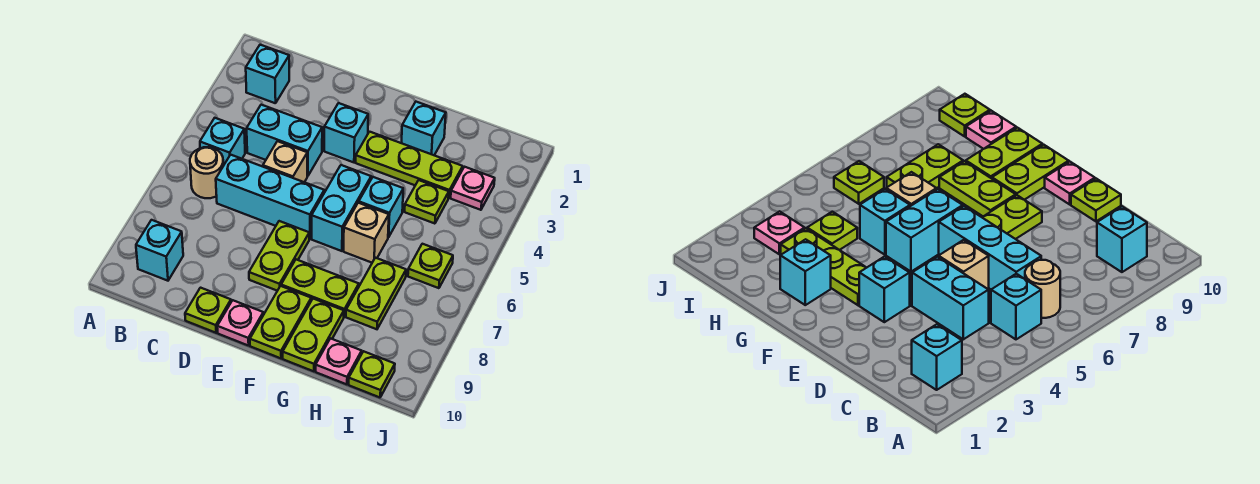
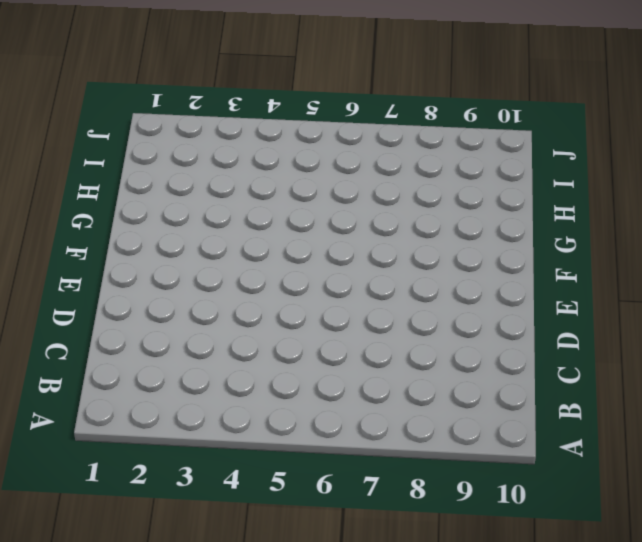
none -> cyan brick B2 level 1
none -> cyan brick B5 level 1
none -> tan round brick B6 level 1

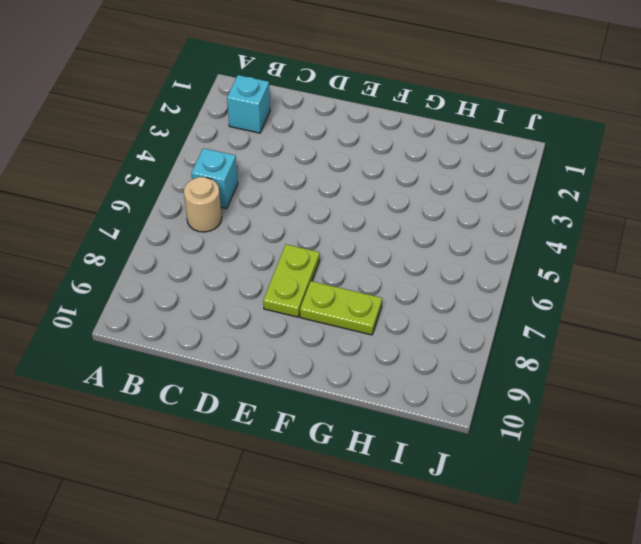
none -> cyan brick B9 level 1
none -> cyan brick C4:D4 level 1
none -> cyan brick C6:E6 level 1

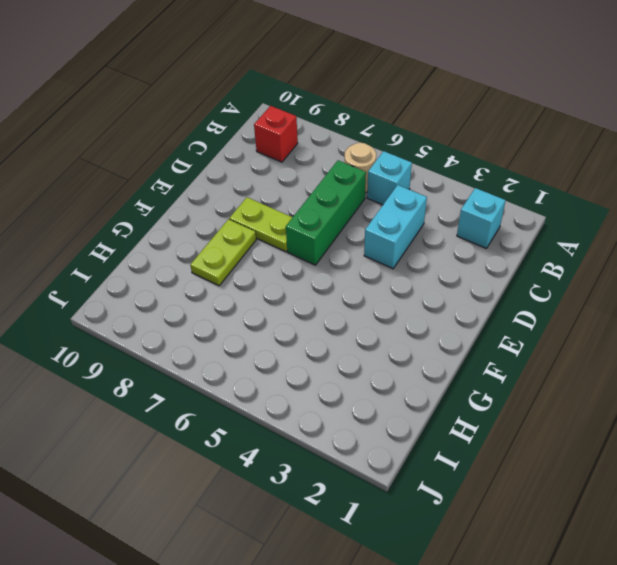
red brick B9 level 1 -> cyan brick B9 level 1
green brick C6:E6 level 1 -> cyan brick C6:E6 level 1
none -> tan brick D5 level 1
none -> lime plate D10 level 1
none -> cyan brick E3 level 1

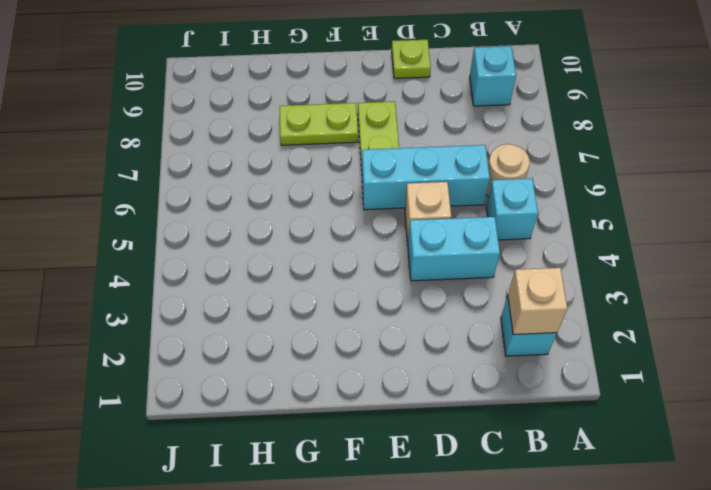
tan brick B2 level 2 -> tan brick G6 level 1
none -> cyan brick E3 level 1
none -> pink plate E10 level 1
none -> lime plate F3:H3 level 1

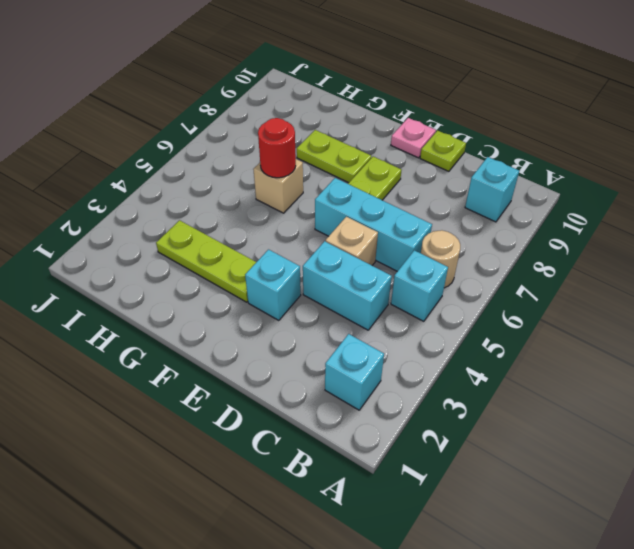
red round brick G6 level 2 -> none
none -> cyan brick F5:F6 level 1
none -> lime plate F9:F10 level 1
none -> cyan brick G2 level 1

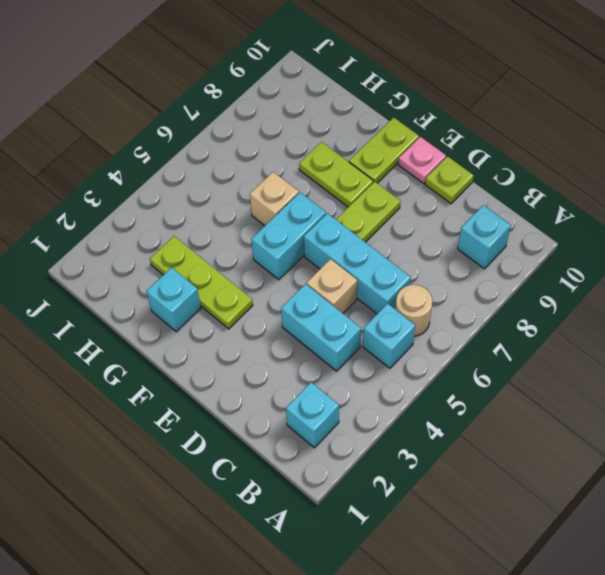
none -> cyan brick E3 level 1
none -> cyan brick G5 level 1
none -> lime plate G9:G10 level 1

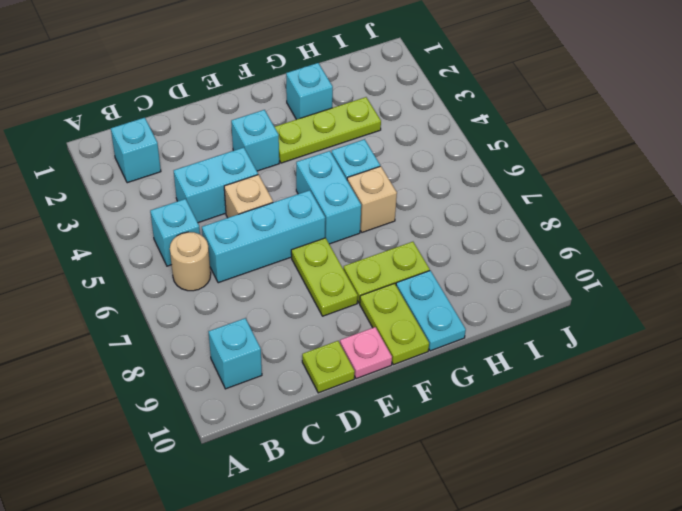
cyan plate G9:G10 level 1 -> lime plate G9:G10 level 1
none -> lime plate H4 level 1
none -> lime plate H7:H8 level 1
none -> pink plate H10 level 1

